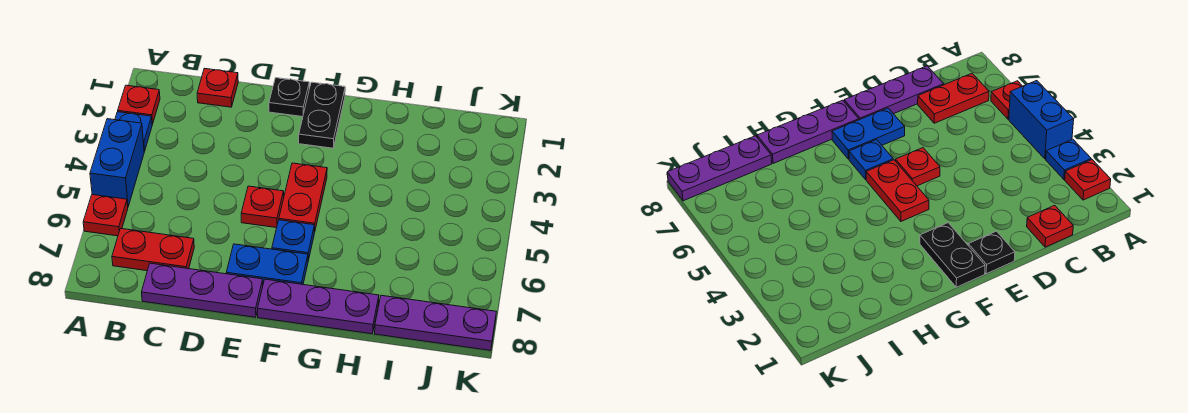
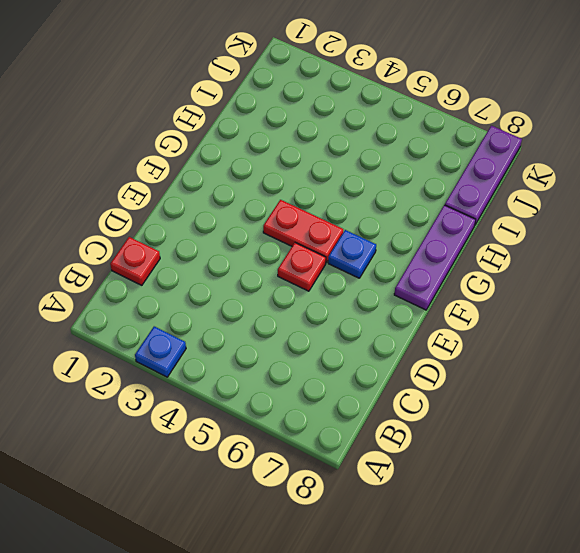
none -> red plate A2 level 1
none -> blue brick A4:A5 level 1
none -> red plate A6 level 1

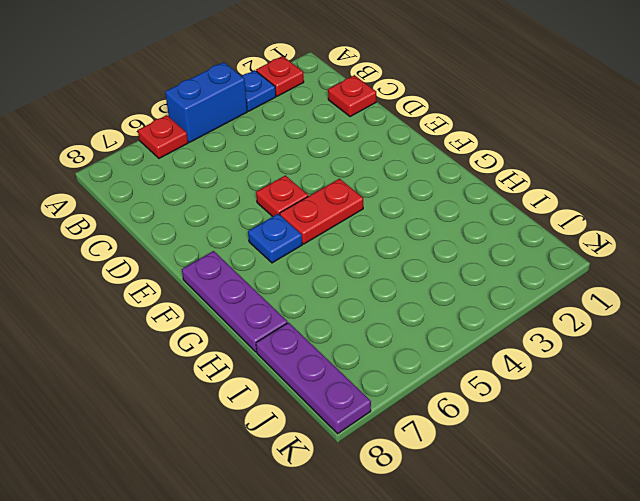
none -> red plate B7:C7 level 1
none -> purple plate C8:E8 level 1
none -> black plate E1 level 1

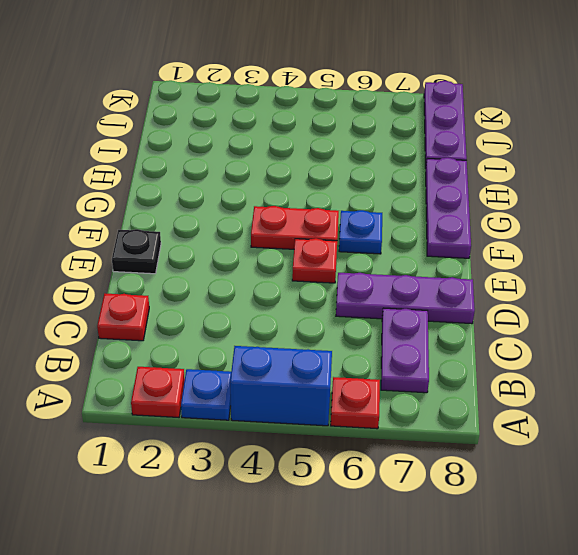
purple plate B7:C7 level 1 -> red plate B7:C7 level 1
purple plate D6:D8 level 1 -> purple plate C8:E8 level 1
none -> blue plate E7:F7 level 1
none -> black plate F1:F2 level 1

